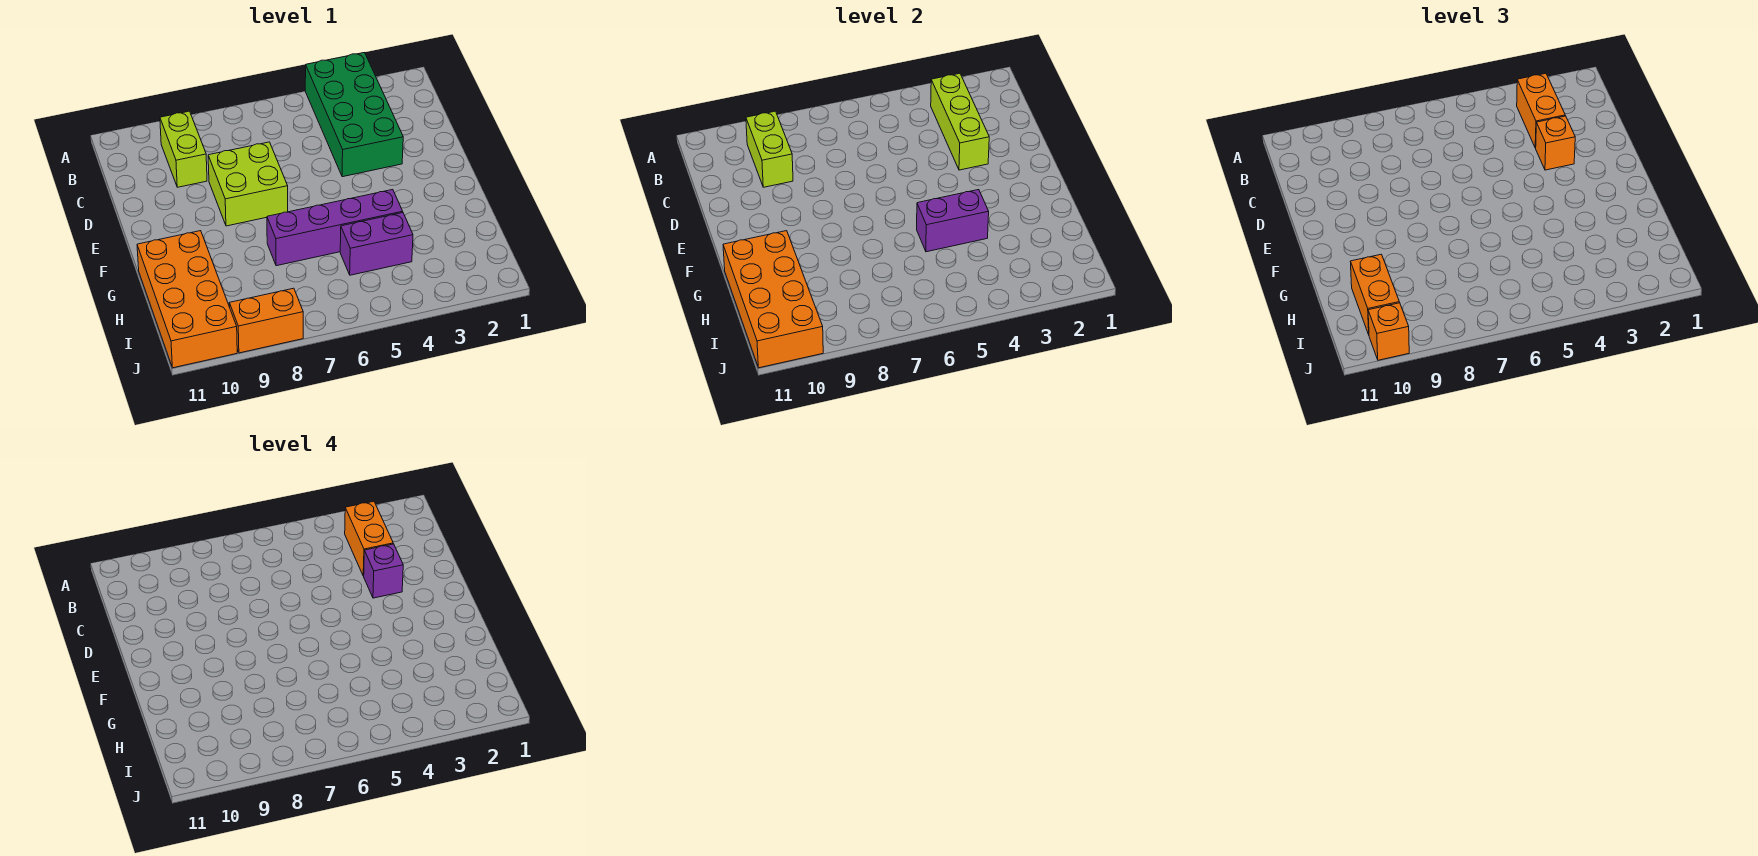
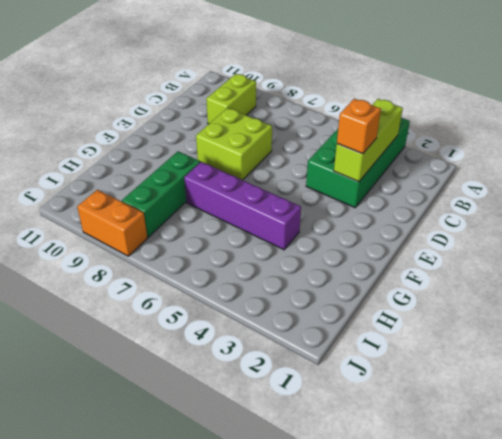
green brick G8:I8 level 1 -> none
none -> orange brick G10:J11 level 1
none -> purple brick H4:H5 level 1
none -> lime brick B9:C9 level 2

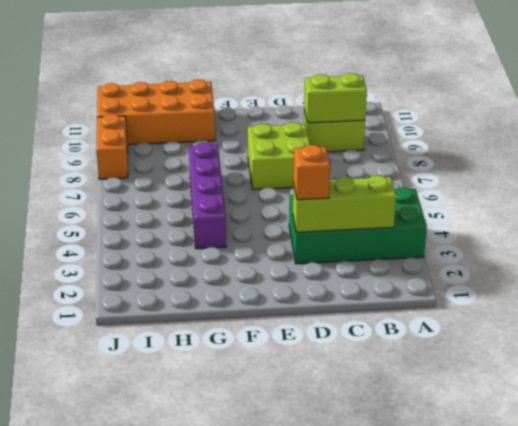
none -> purple brick H4:H5 level 1
none -> purple brick G4:G5 level 2
none -> orange brick G10:J11 level 2

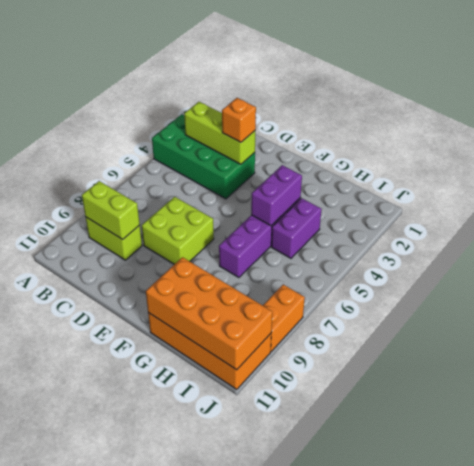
none -> orange brick B3:C3 level 3
none -> orange brick H10:I10 level 3
none -> orange brick J10 level 3

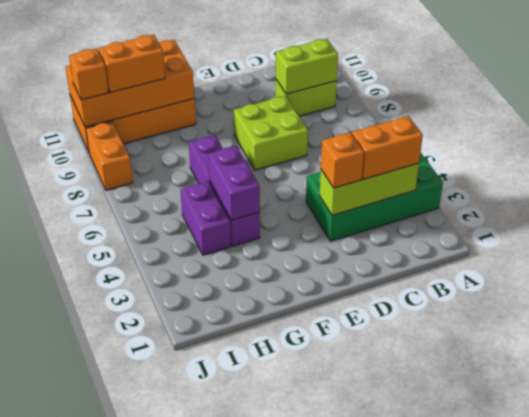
none -> orange brick B3:C3 level 4
none -> purple brick D3 level 4

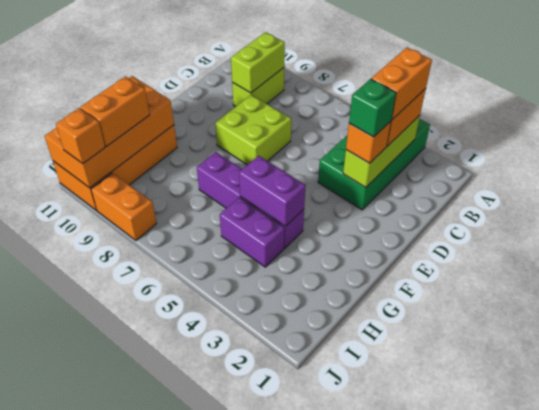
green brick D3 level 4 -> purple brick D3 level 4

